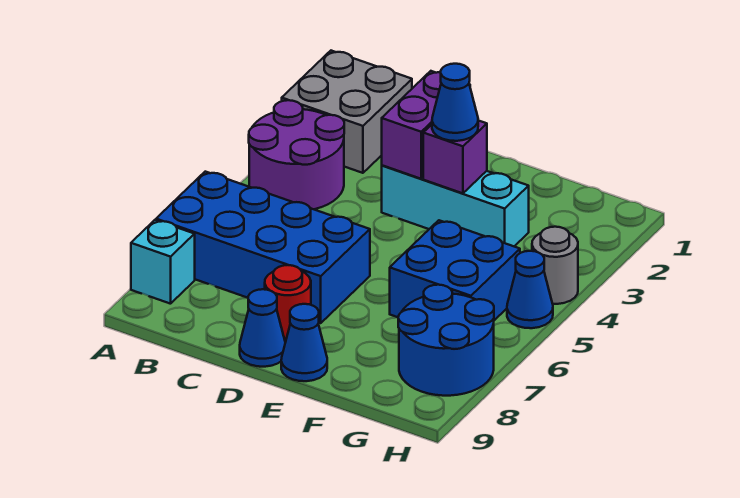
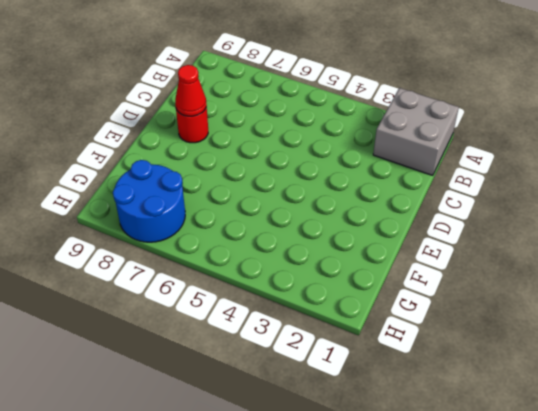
red cone D8 level 2 -> none
none -> purple round brick A3:B4 level 1
none -> blue brick A6:D7 level 1
none -> cyan brick A8 level 1

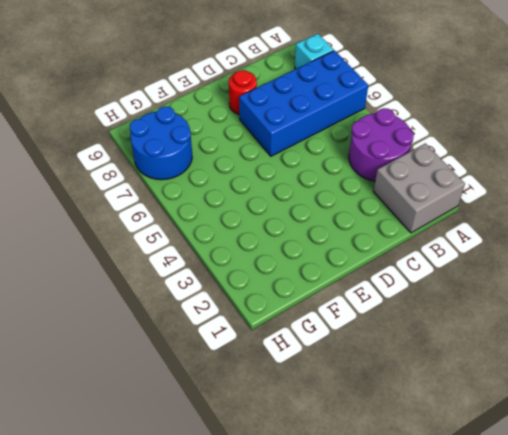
none -> cyan brick D3:F3 level 1
none -> blue cone D9 level 1
none -> blue cone E9 level 1

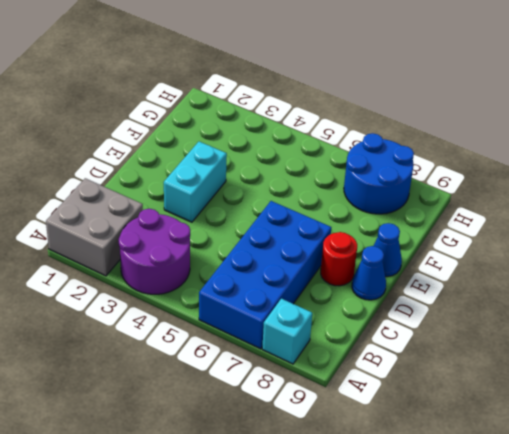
cyan brick D3:E3 level 1 -> cyan brick D3:F3 level 1
none -> blue brick F5:G6 level 1
none -> grey round brick H4 level 1
none -> blue cone H5 level 1

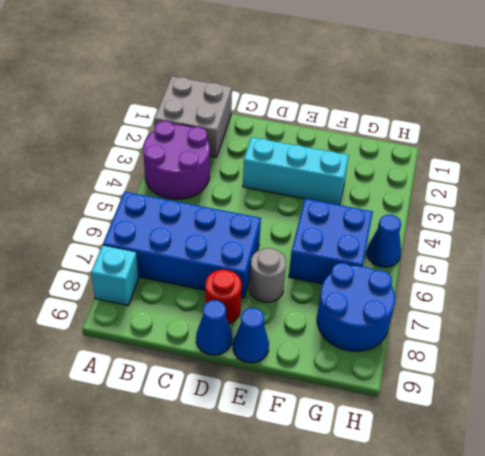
grey round brick E7 level 1 -> grey round brick H4 level 1
none -> purple brick D2:D3 level 2
none -> purple brick E3 level 2
none -> blue cone E3 level 3

